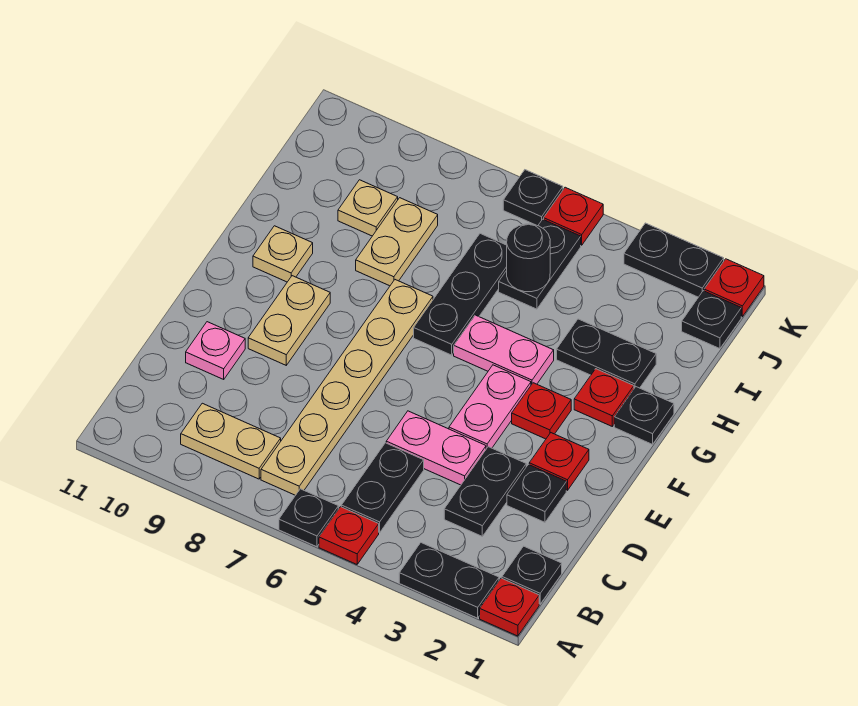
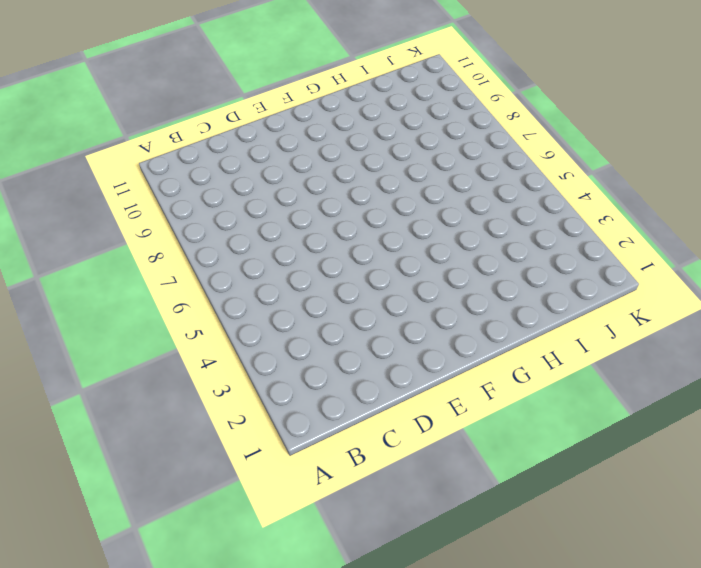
none -> red plate A1 level 1
none -> black plate A2:A3 level 1
none -> red plate A5 level 1
none -> black plate A6 level 1

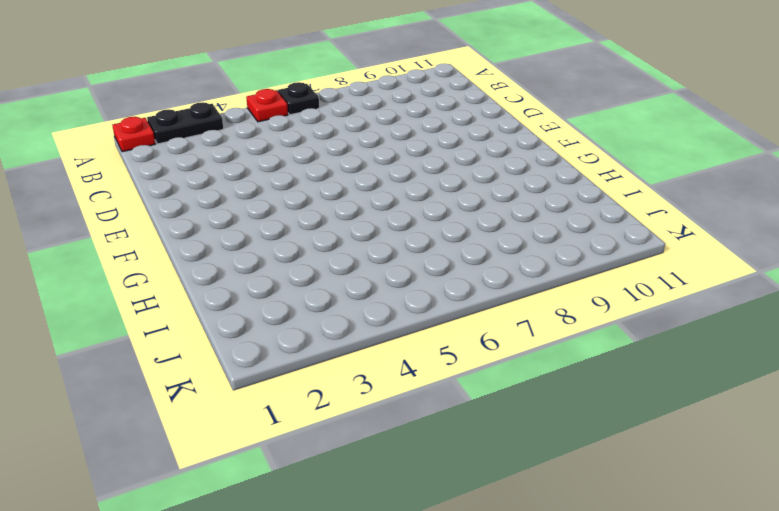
none -> black plate B1 level 1
none -> black plate B5:C5 level 1
none -> tan plate B7:G7 level 1
none -> tan plate B8:B9 level 1

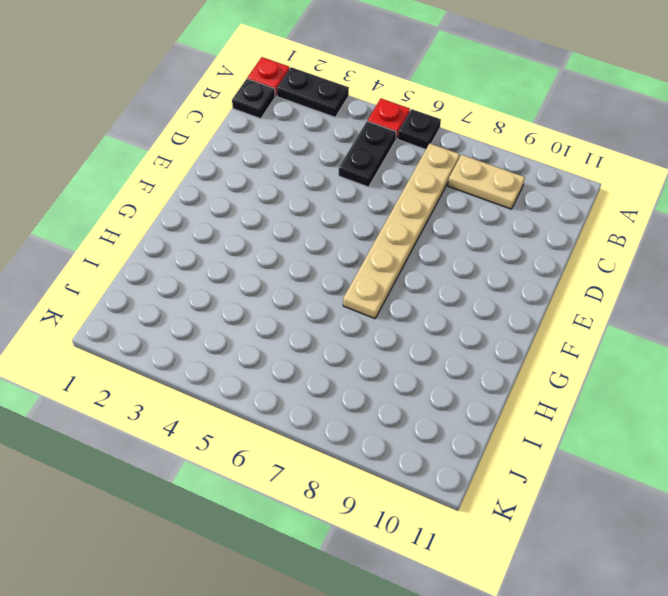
none -> black plate C3:D3 level 1
none -> black plate D2 level 1
none -> pink plate D4:D5 level 1
none -> pink plate D10 level 1

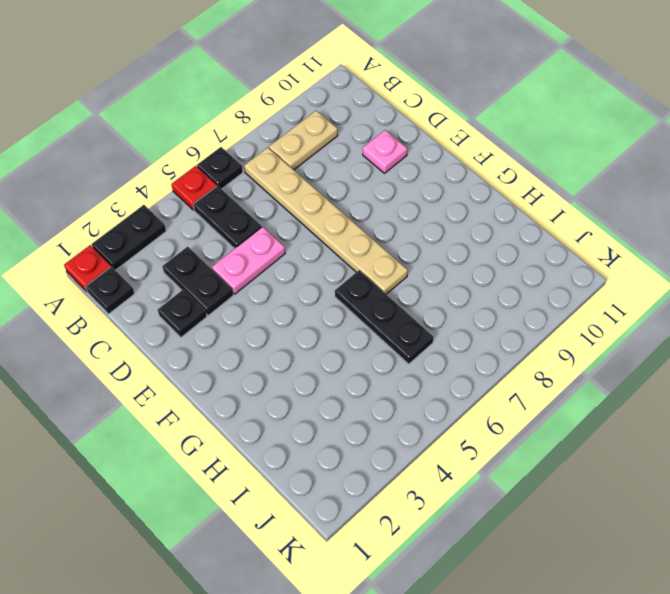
none -> red plate E2 level 1
none -> pink plate E4:F4 level 1
none -> tan plate E9:F9 level 1
none -> red plate F3 level 1

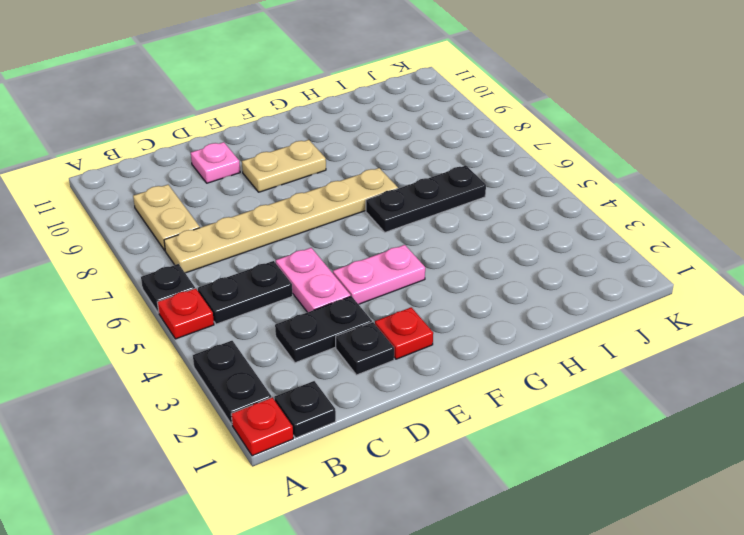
none -> red plate F3 level 1
none -> black plate G1 level 1
none -> red plate G2 level 1
none -> pink plate G4:G5 level 1

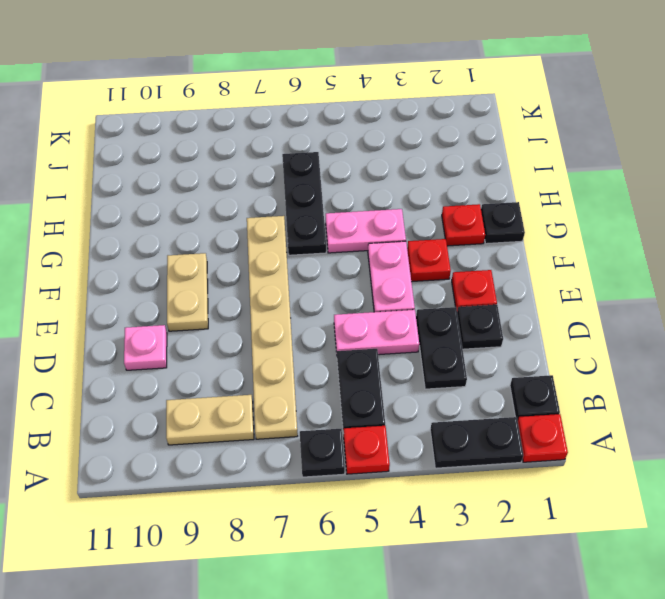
none -> tan plate G10 level 1
none -> black plate H2:H3 level 1
none -> tan plate H8:I8 level 1
none -> black plate I5:J5 level 1

